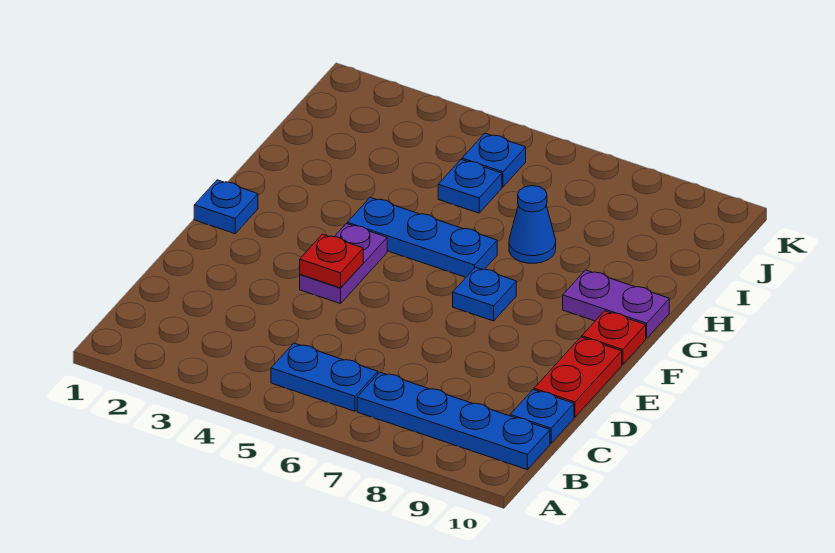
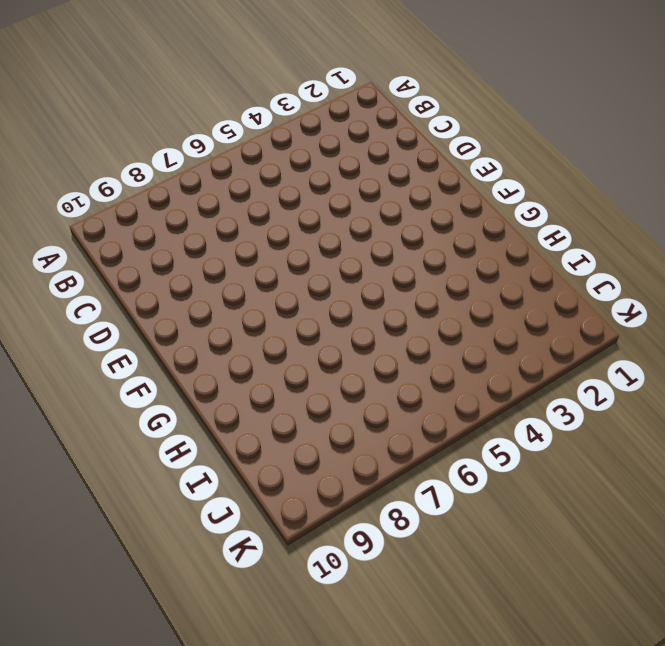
none -> blue plate B5:B6 level 1
none -> blue plate B7:B10 level 1
none -> blue plate C10 level 1

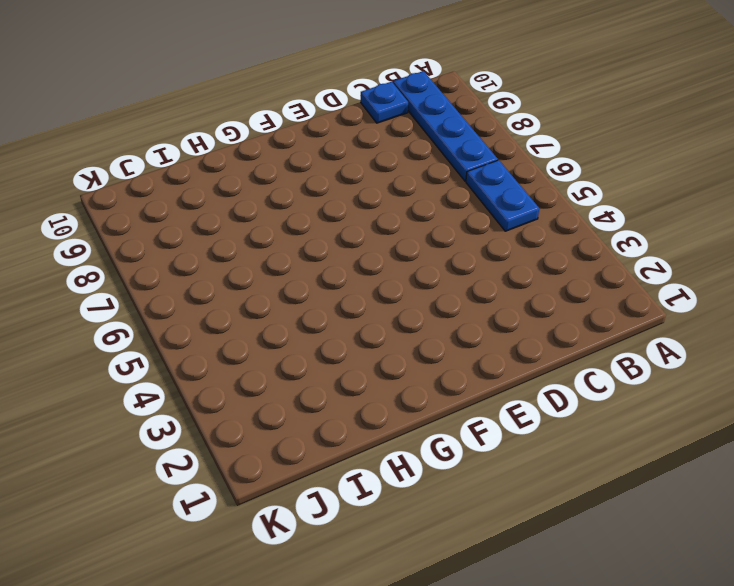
none -> red plate D10:E10 level 1
none -> purple plate E4:F4 level 1
none -> blue plate F1 level 1

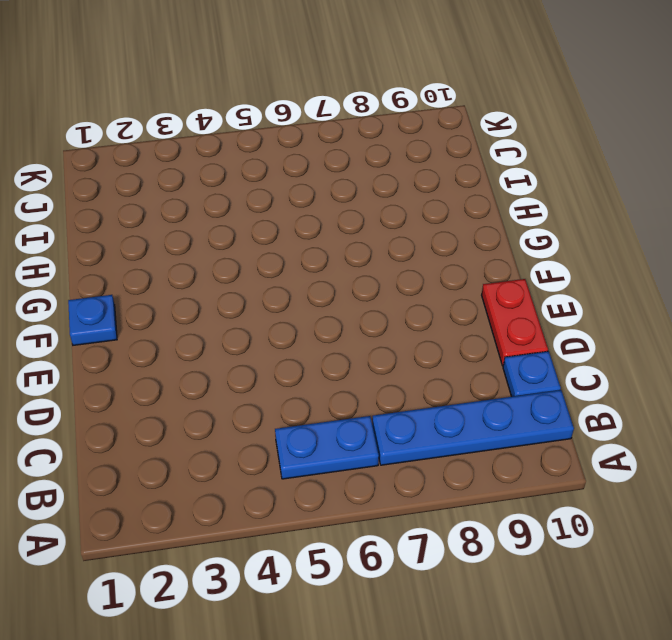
none -> purple plate E4:F4 level 1
none -> blue plate F7 level 1
none -> red plate F10 level 1

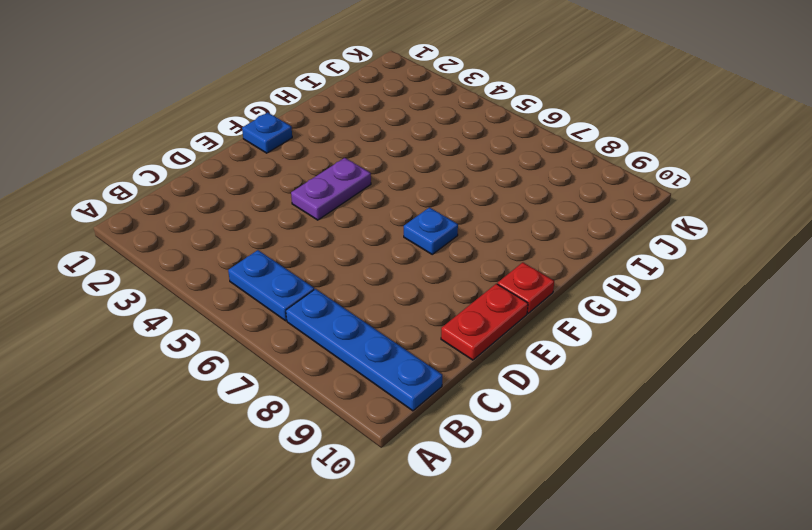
none -> blue plate C10 level 1
none -> blue plate G4:G6 level 1
none -> purple plate G9:G10 level 1

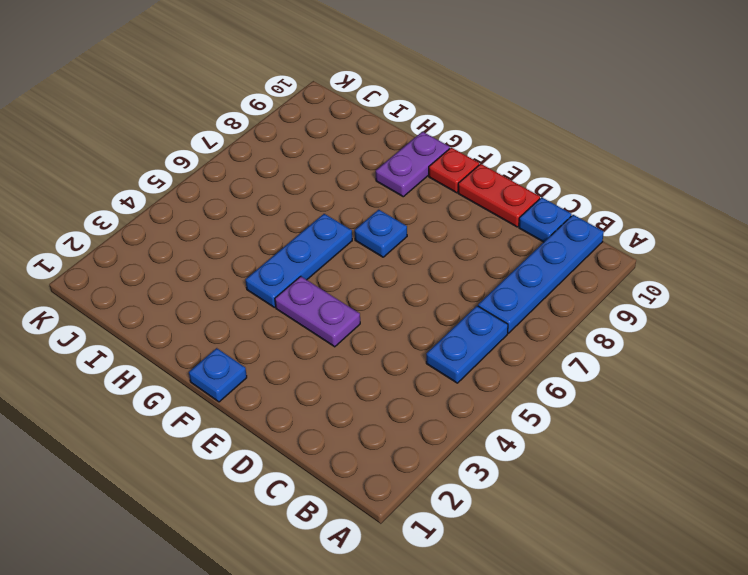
none -> blue cone H7 level 1
none -> blue plate I5 level 1
none -> blue plate J5 level 1

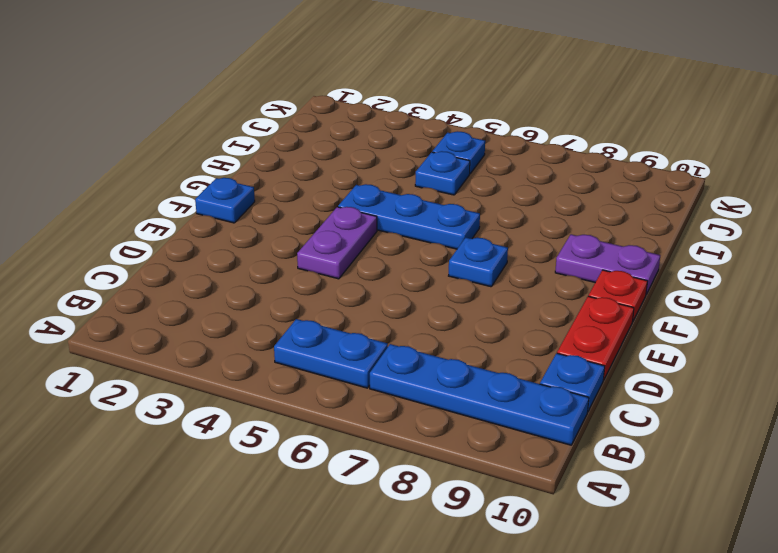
none -> blue cone H7 level 1
none -> red plate E4 level 2

